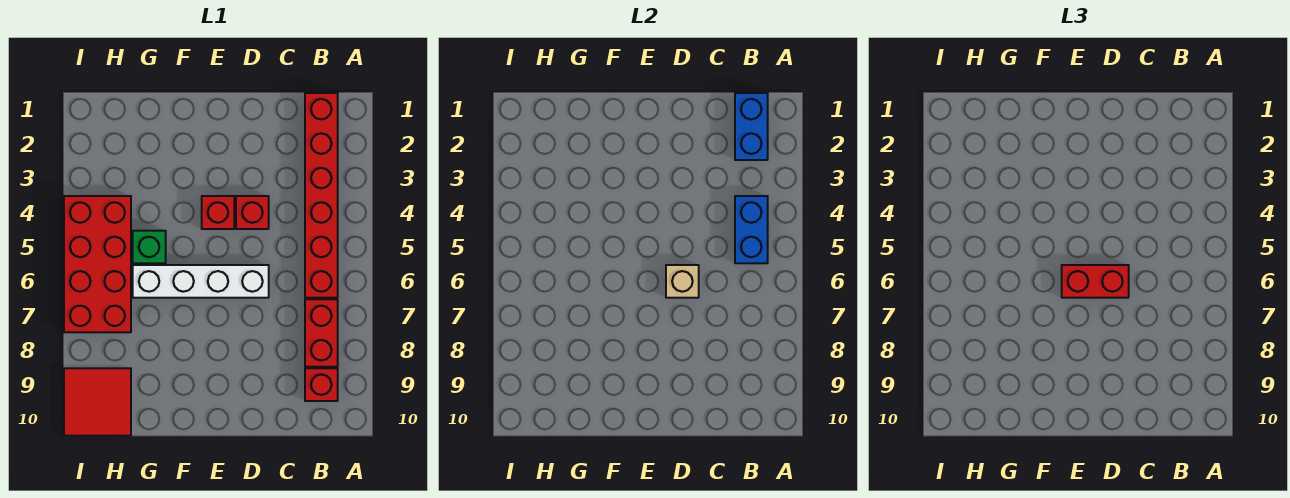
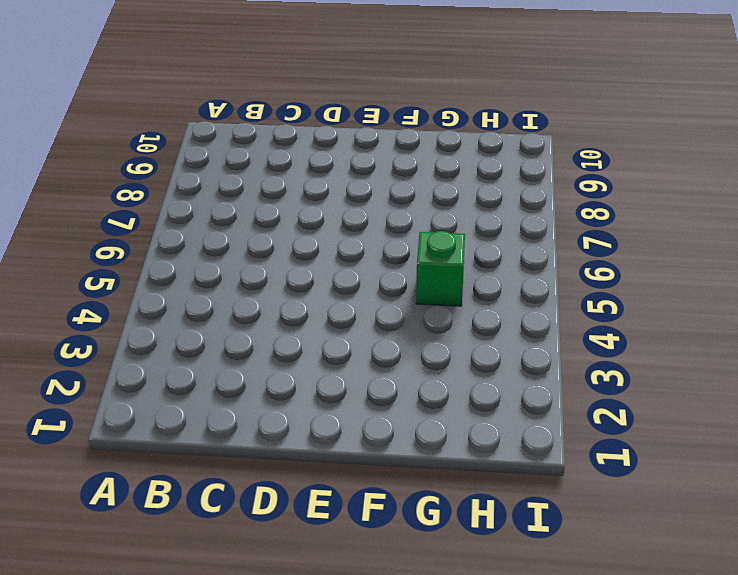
none -> red brick B1:B6 level 1
none -> red brick B7:B8 level 1
none -> red brick B9 level 1

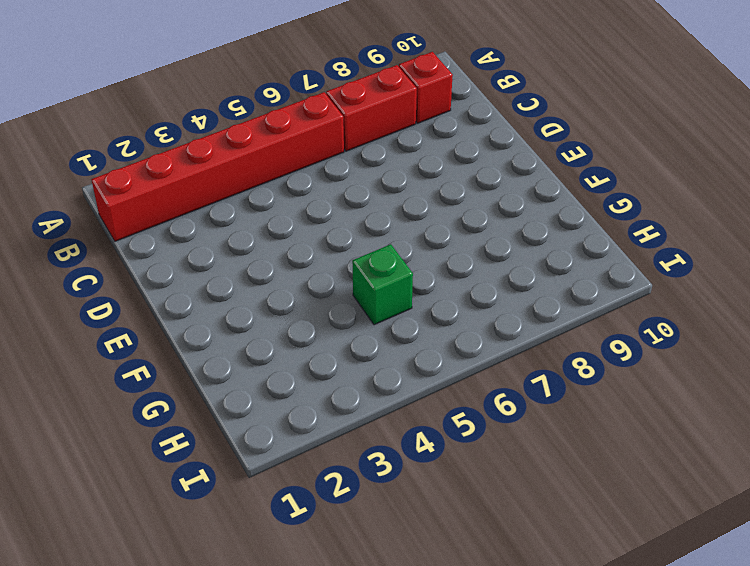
none -> red brick D4 level 1
none -> white brick D6:G6 level 1
none -> red brick E4 level 1

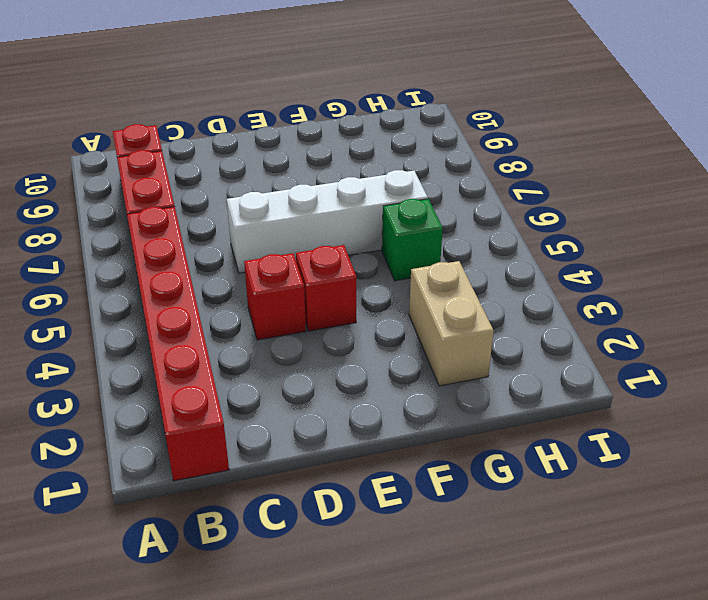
tan brick G2:G3 level 1 -> none
none -> red brick H4:I7 level 1
none -> red tile H9:I10 level 1
none -> blue brick B1:B2 level 2

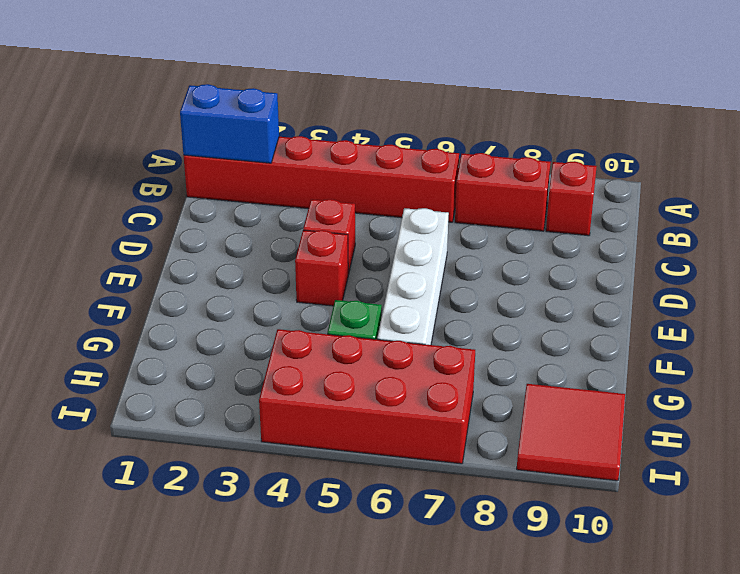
none -> blue brick B4:B5 level 2
none -> tan brick D6 level 2
none -> red brick D6:E6 level 3

